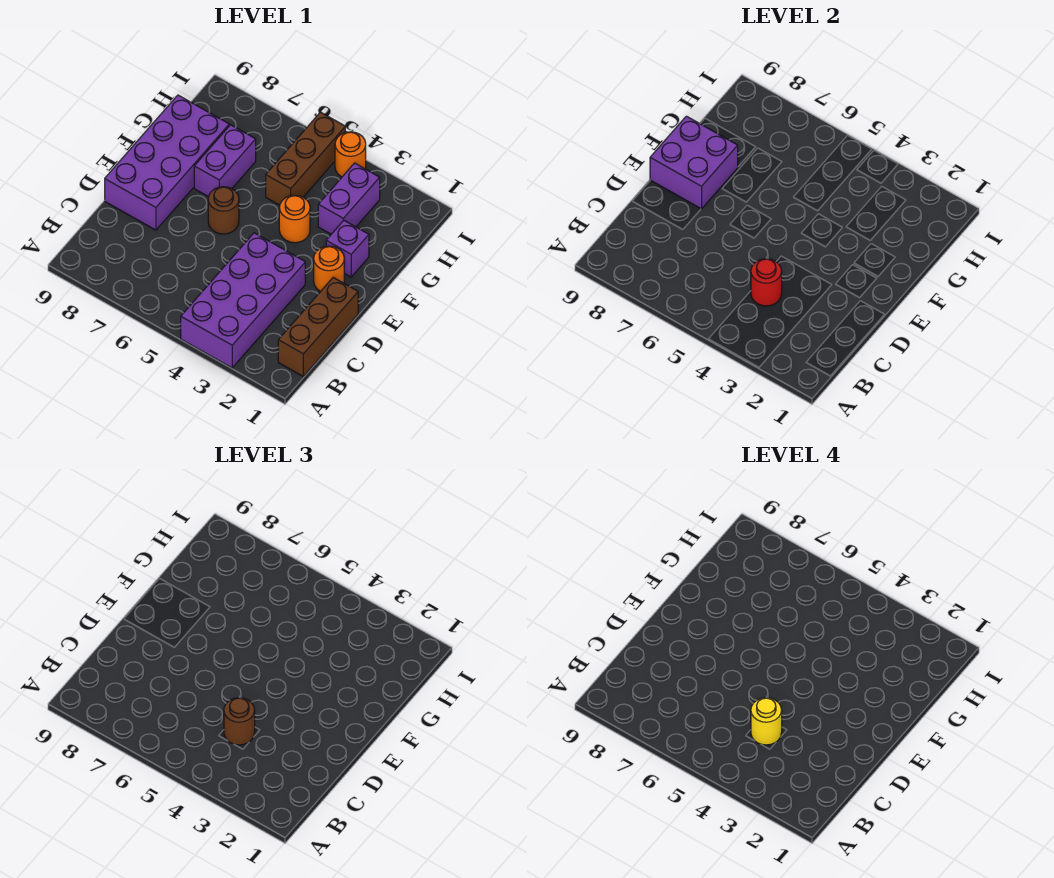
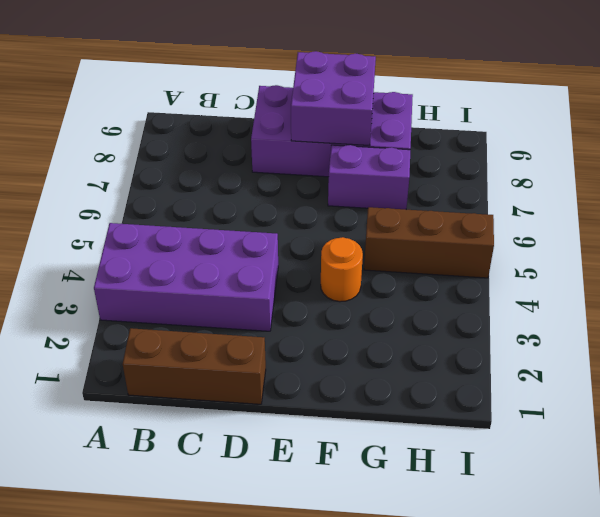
none -> orange round brick E2 level 1
none -> brown round brick E6 level 1
none -> purple brick F2 level 1

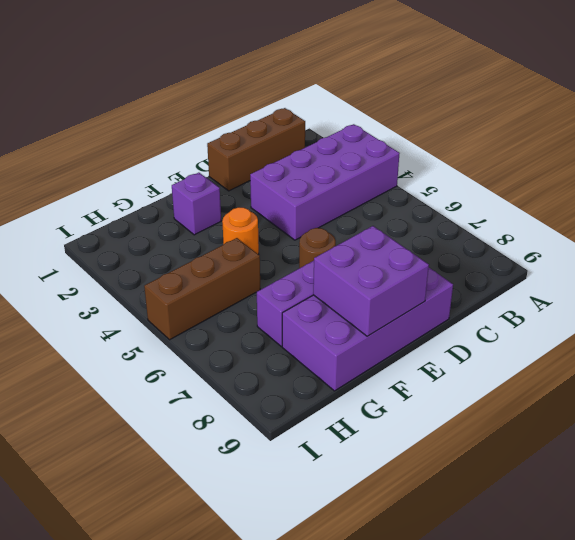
none -> orange round brick E2 level 1
none -> purple brick G3:H3 level 1
none -> orange round brick I4 level 1

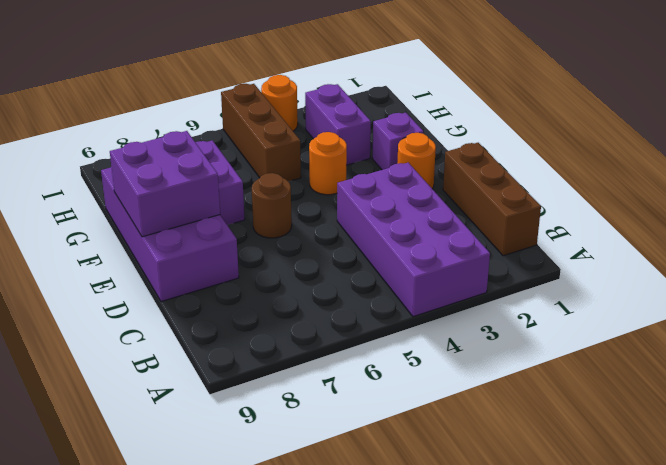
none -> red round brick C4 level 2
none -> brown round brick C4 level 3
none -> yellow round brick C4 level 4

